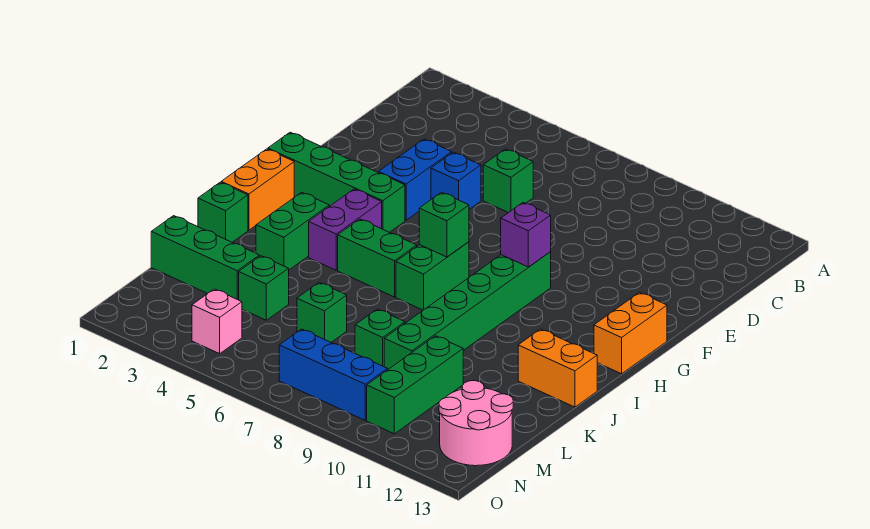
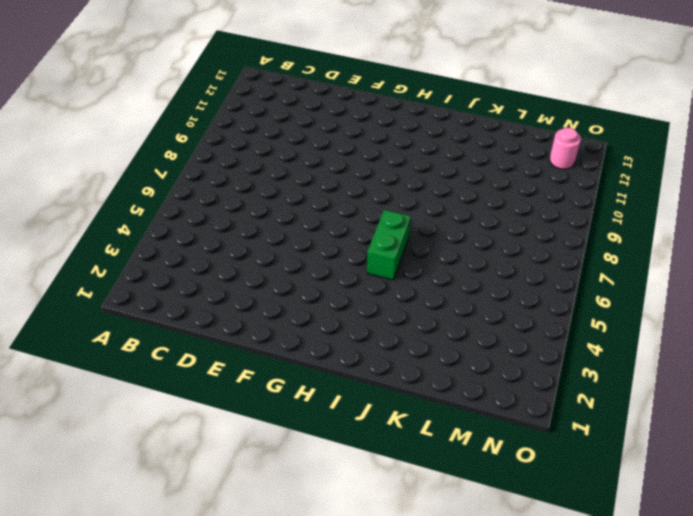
pink round brick N12 level 1 -> pink round brick M12:N13 level 1
none -> green brick D6 level 1
none -> blue brick E4:F4 level 1
none -> blue brick E5 level 1

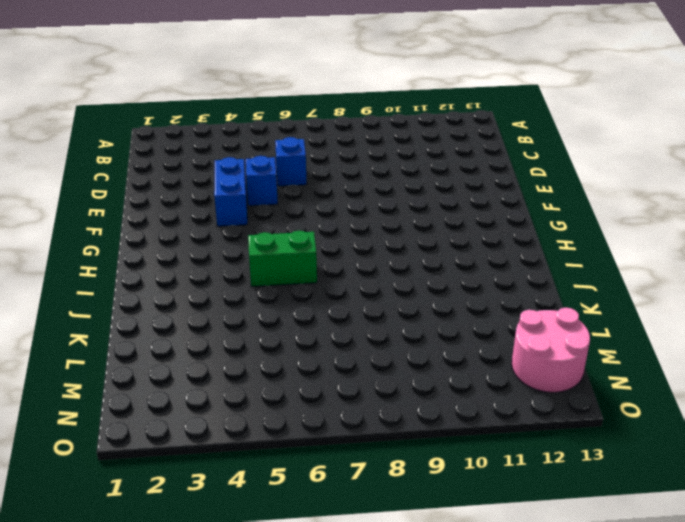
blue brick D6 level 1 -> green brick D6 level 1
none -> green brick G1:G4 level 1
none -> green brick G9:L9 level 1
none -> orange brick G13:H13 level 1

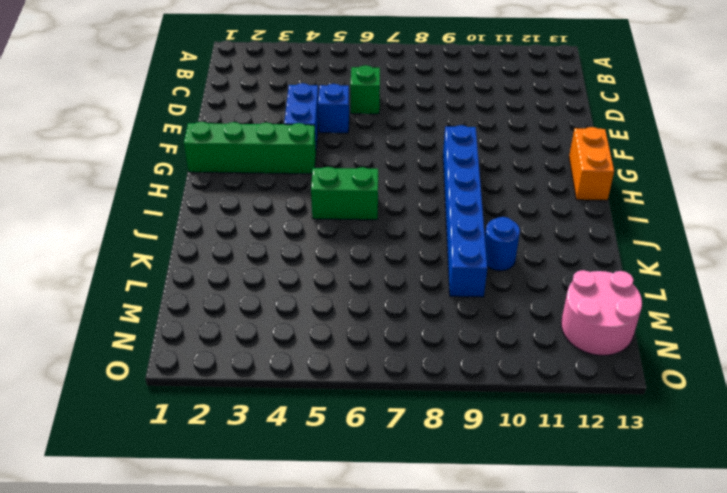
blue brick G9:L9 level 1 -> green brick G9:L9 level 1
blue round brick K10 level 1 -> none
none -> orange brick H1:I1 level 1
none -> purple brick H4:I4 level 1
none -> green brick H7:I7 level 1

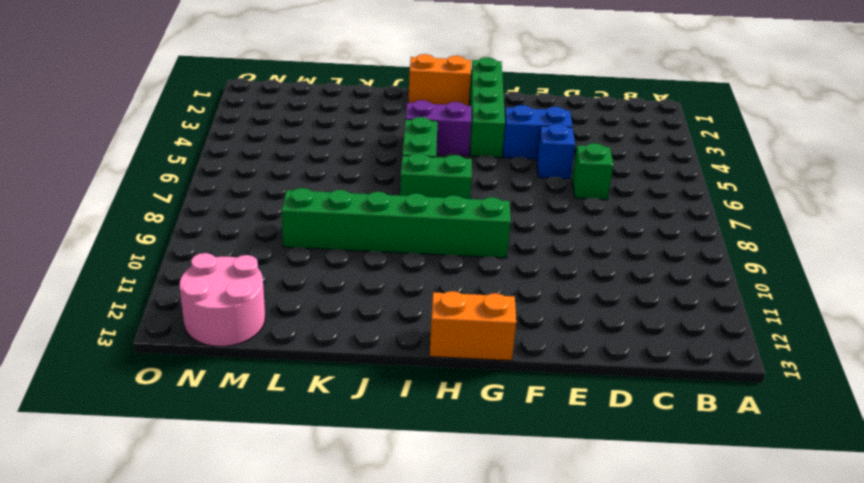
none -> green brick I3:J3 level 1
none -> green brick J1 level 1
none -> orange brick J12:J13 level 1

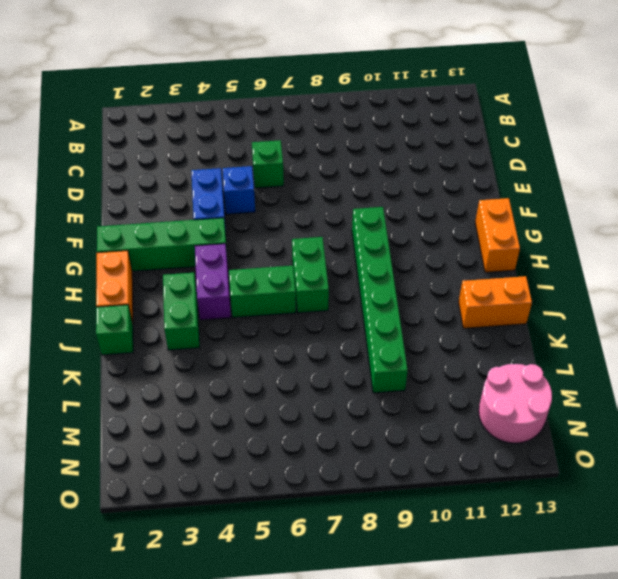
none -> green brick L1:L3 level 1
none -> green brick L4 level 1
none -> green brick L6 level 1

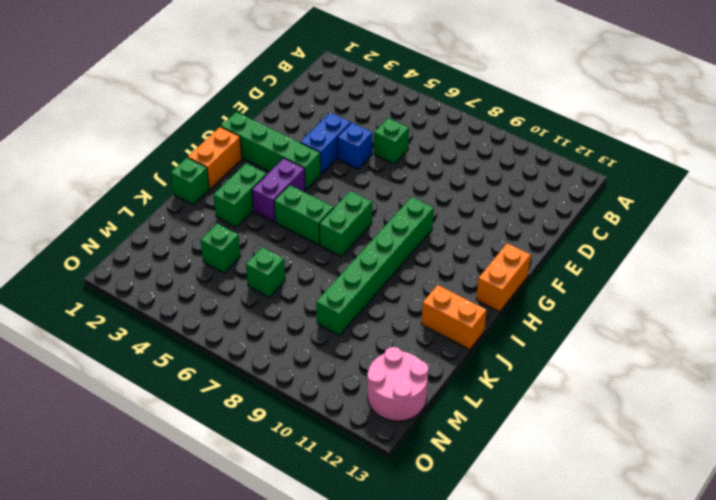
none -> green brick L1:L3 level 1
none -> green brick L8 level 1
none -> green brick L10:N10 level 1

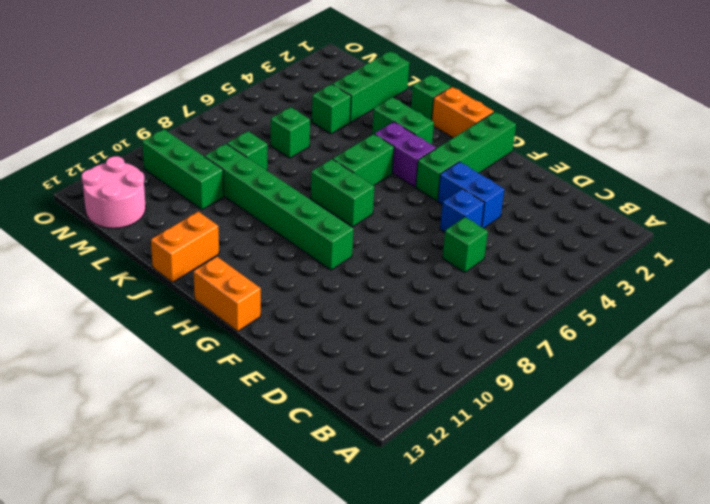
none -> pink brick N4 level 1
none -> blue brick N7:N9 level 1
none -> purple brick G9 level 2

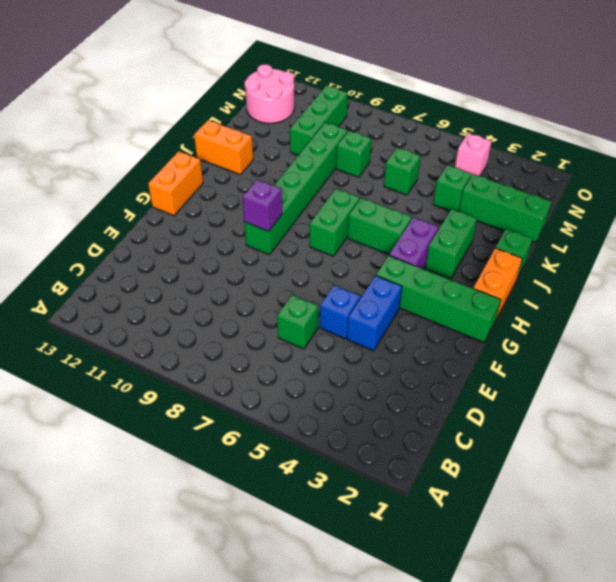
none -> blue brick N7:N9 level 1
none -> green brick H7 level 2

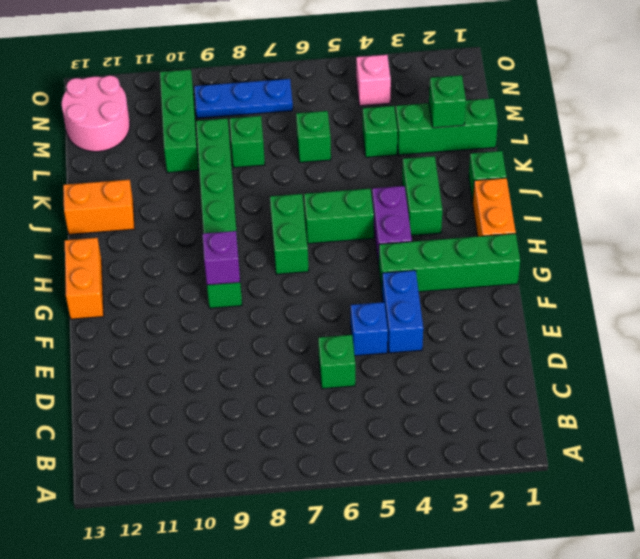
green brick L2 level 2 -> green brick H7 level 2
blue plate N7:N9 level 1 -> blue brick N7:N9 level 1

